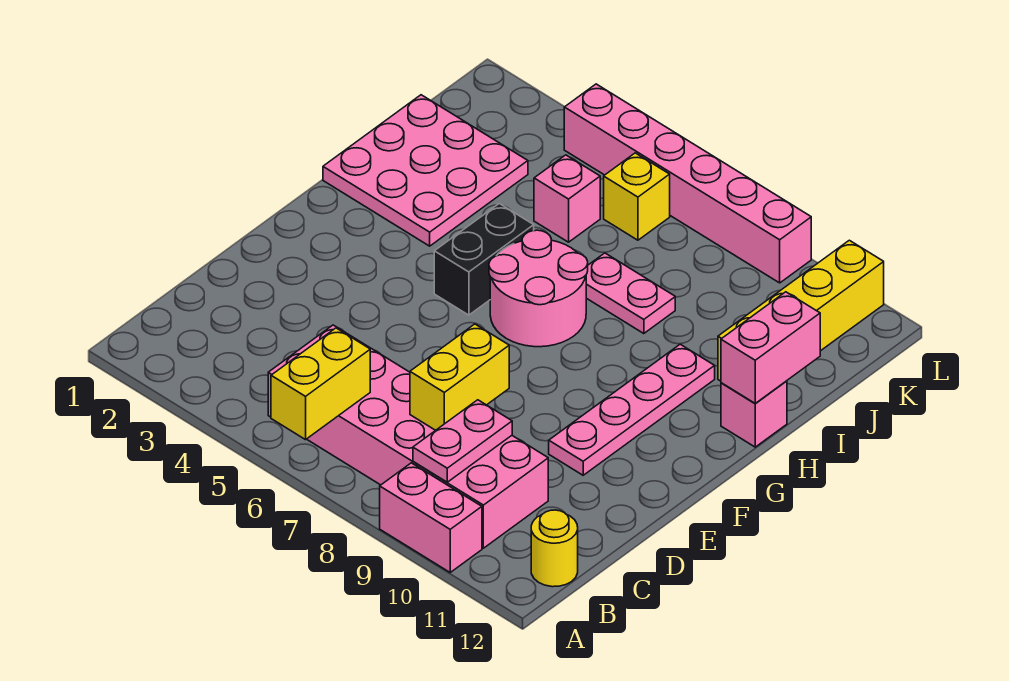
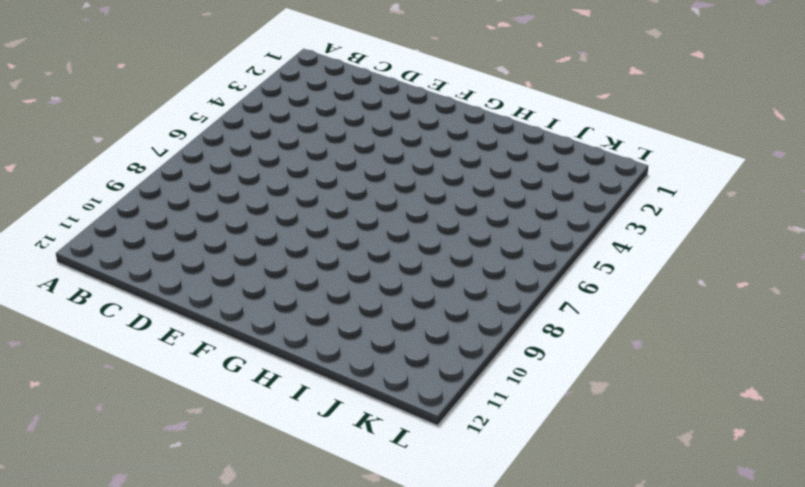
none -> pink brick A9:A10 level 1
none -> pink brick B5:C10 level 1
none -> yellow round brick B12 level 1

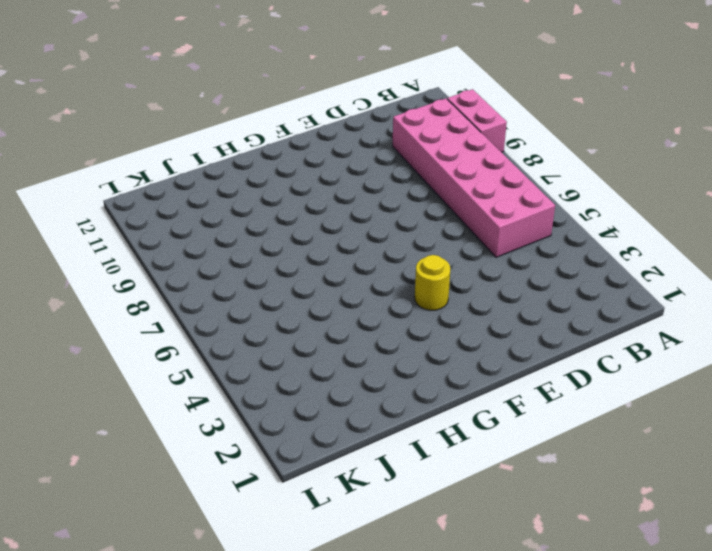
yellow round brick F4 level 1 -> yellow round brick B12 level 1
none -> pink plate E10:H10 level 1
none -> black brick G5:H5 level 1
none -> pink round brick G6:H7 level 1

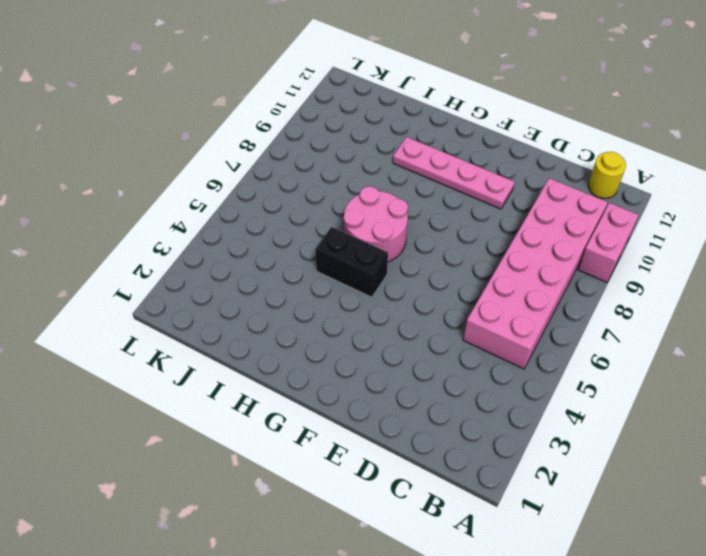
none -> pink plate H1:J3 level 1
none -> pink brick H12 level 1
none -> pink plate I7:I8 level 1

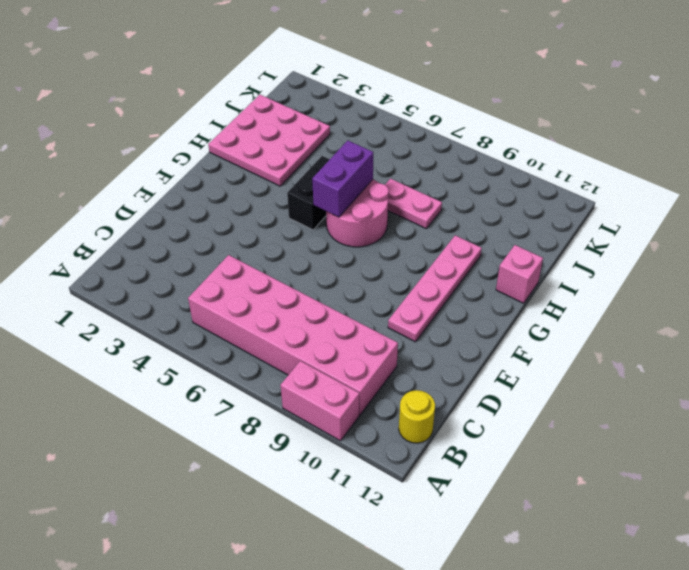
purple brick G6:H6 level 2 -> none
none -> yellow brick I11:L11 level 1
none -> pink brick J5 level 1
none -> yellow brick K6 level 1

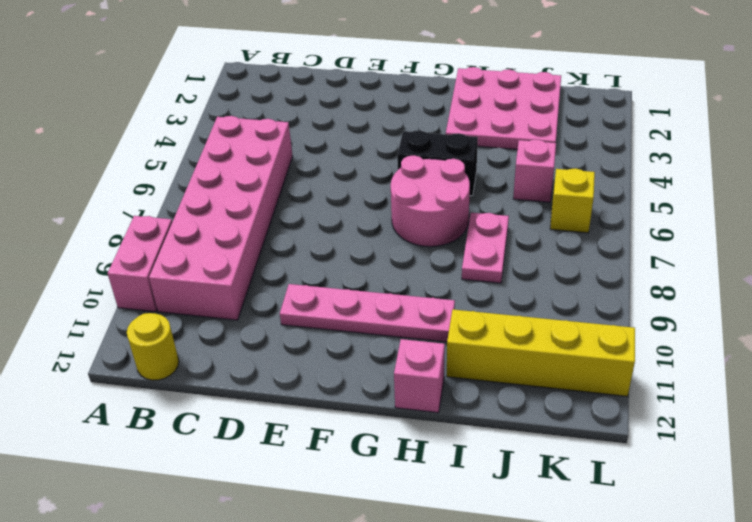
none -> pink brick L4:L9 level 1
none -> yellow brick A6:B6 level 2
none -> pink plate B9:C9 level 2

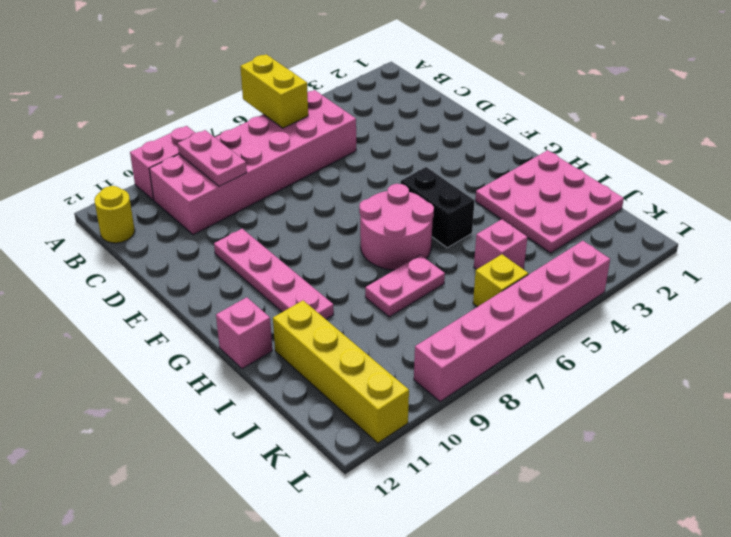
none -> yellow brick C8:D8 level 2
none -> pink brick H12:I12 level 2

